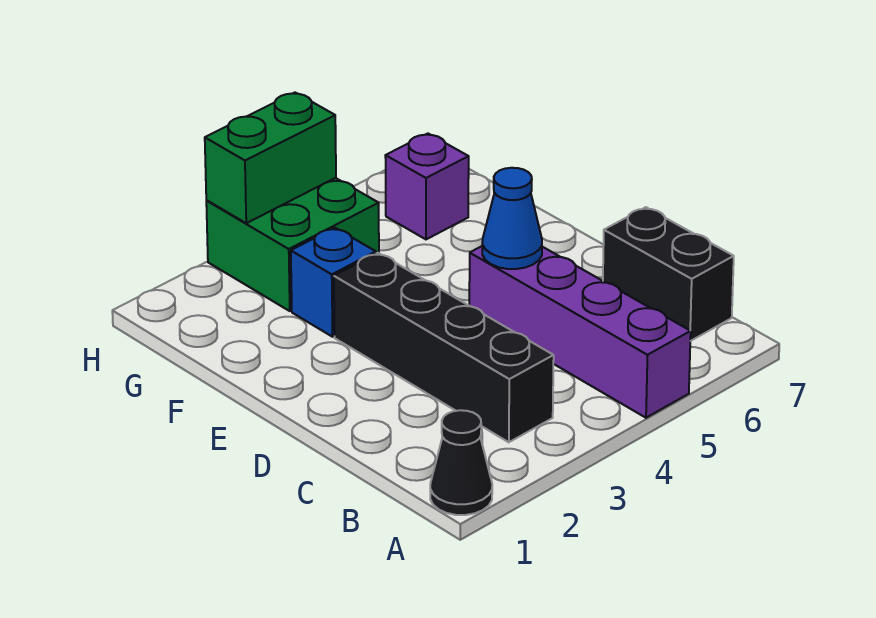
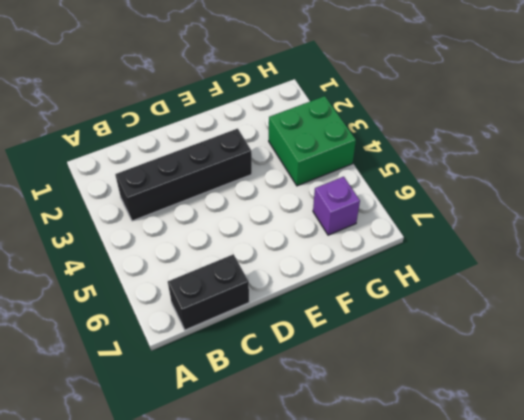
none -> black cone A1 level 1
none -> purple brick A5:D5 level 1

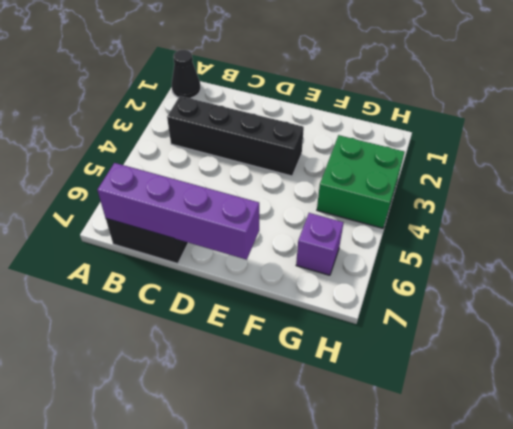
purple brick B7:E7 level 2 -> purple brick A5:D5 level 1
none -> blue brick F3 level 1
none -> blue cone D5 level 2

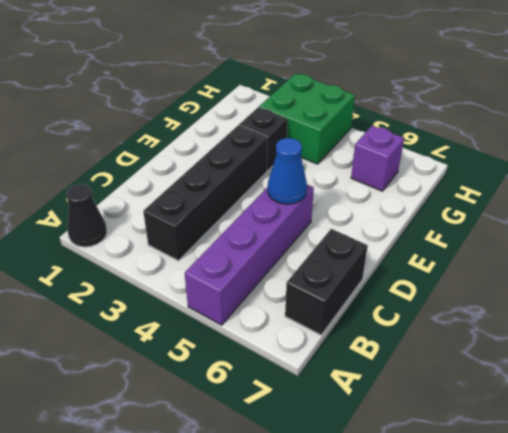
black brick F3 level 1 -> blue brick F3 level 1
none -> green brick H3:H4 level 2

